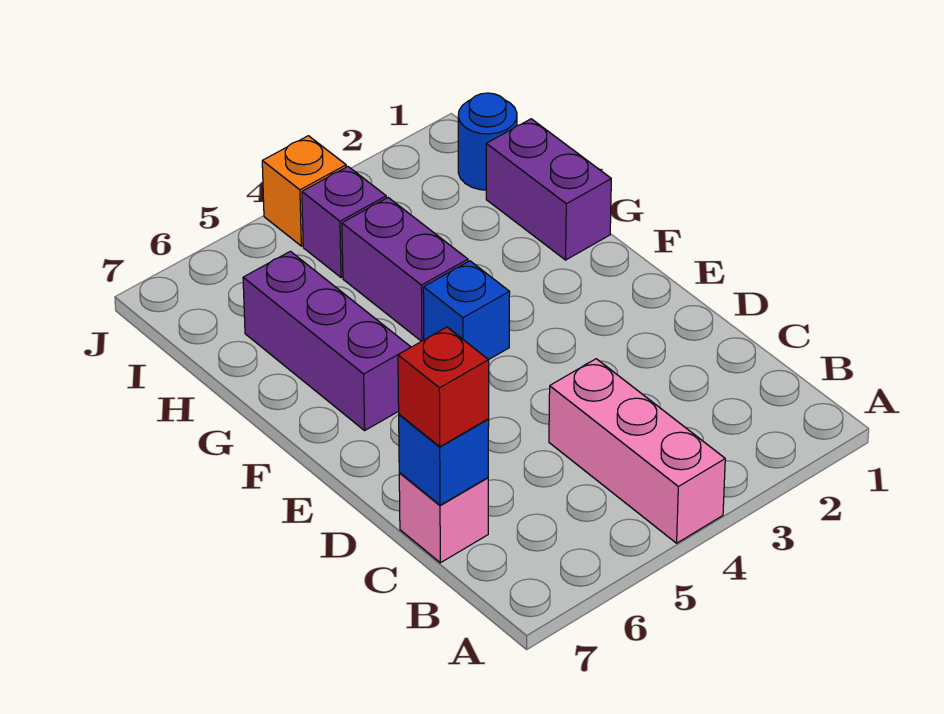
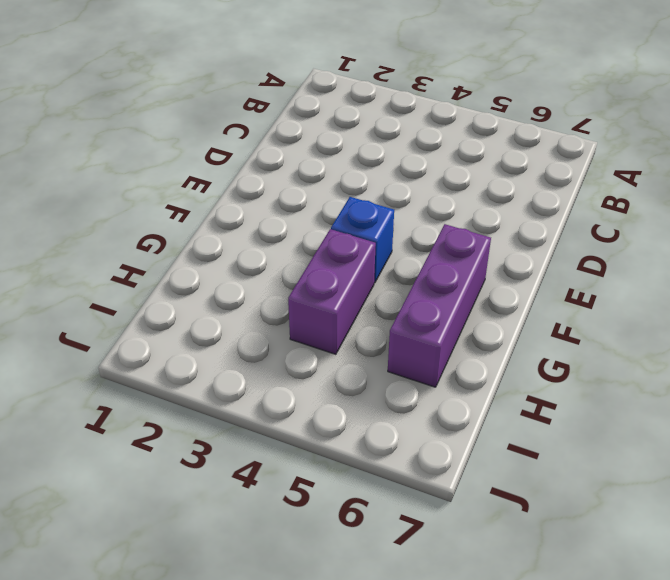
none -> pink brick A4:C4 level 1
none -> pink brick C7 level 1

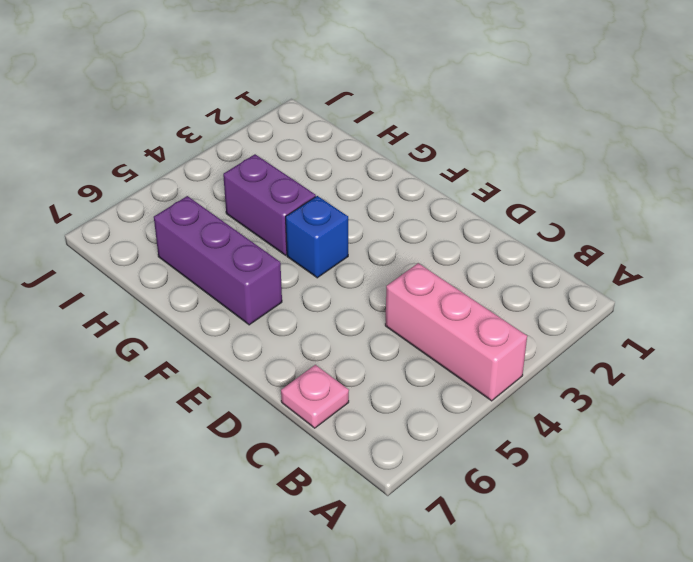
pink plate C7 level 1 -> pink brick C7 level 1
none -> purple brick G1:H1 level 1
none -> blue round brick I1 level 1

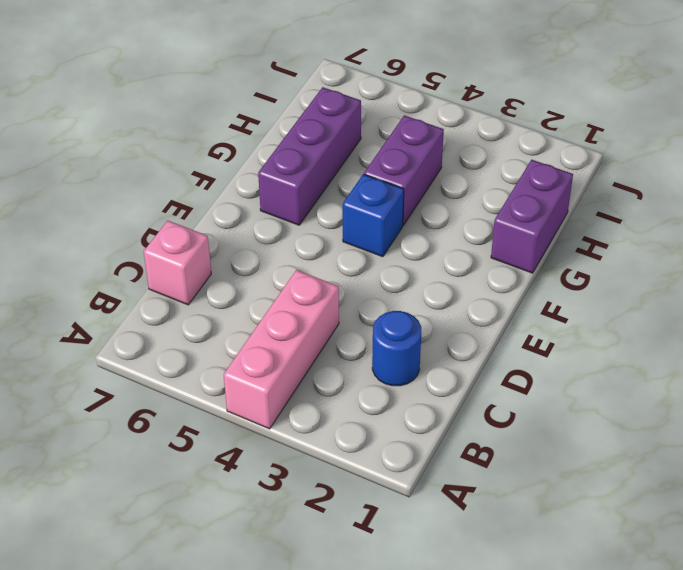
blue round brick C2 level 1 -> blue round brick I1 level 1
none -> purple brick I4 level 1
none -> orange brick J4 level 1

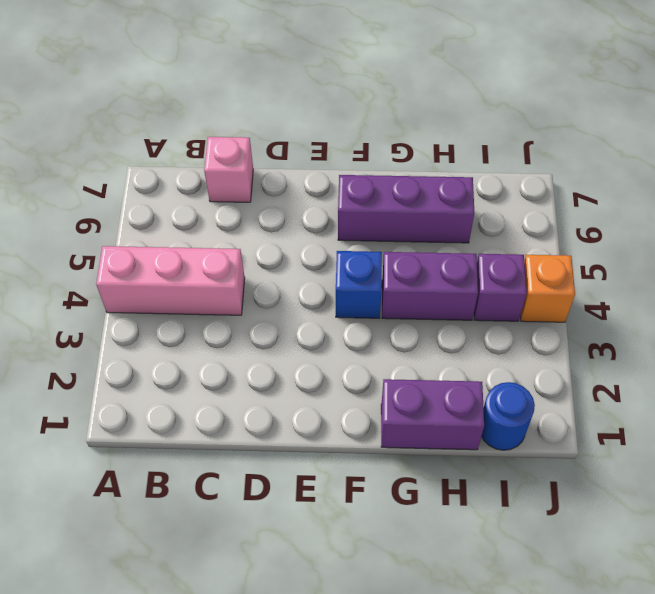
none -> blue brick C7 level 2
none -> red brick C7 level 3

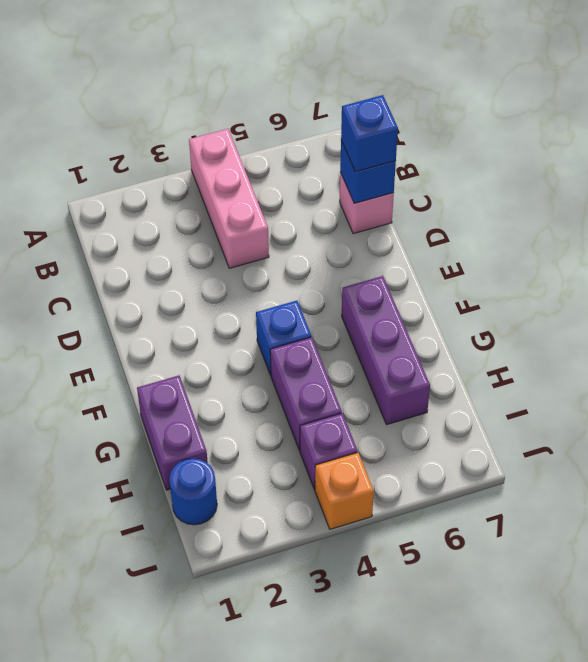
blue brick C7 level 3 -> red brick C7 level 3

